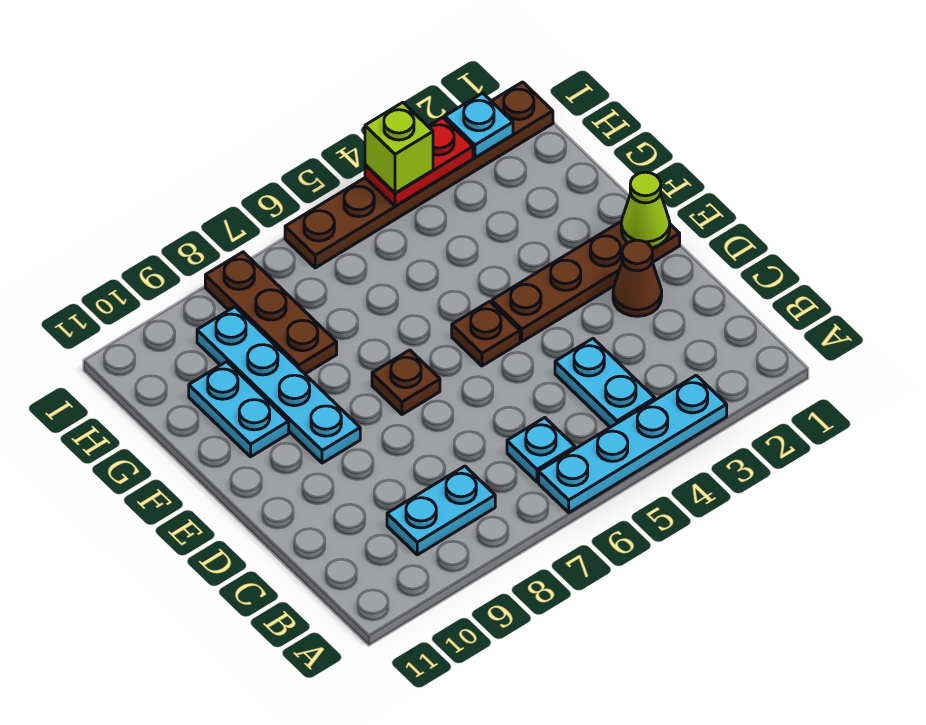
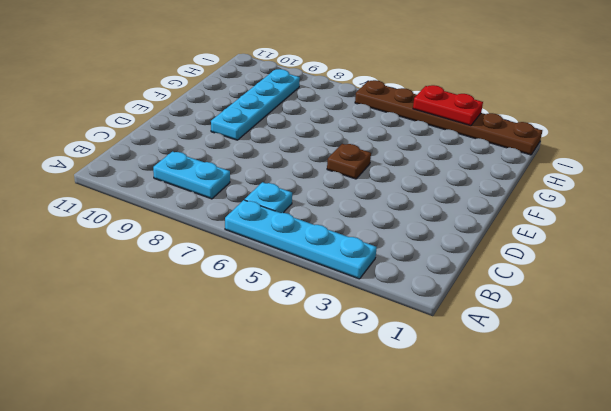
none -> cyan plate B4:C4 level 1
none -> brown cone D2 level 1
none -> brown plate E1:E4 level 1

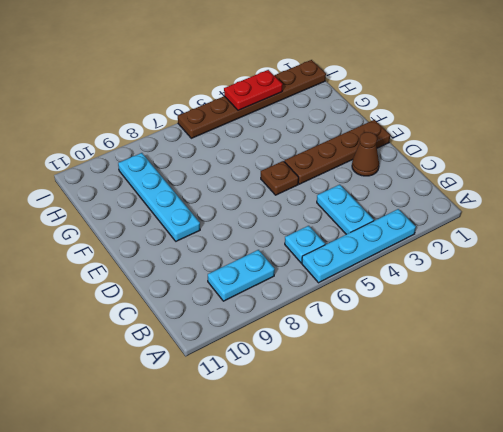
none -> brown plate E7 level 1
none -> cyan plate F10:G10 level 1
none -> brown plate G8:I8 level 1

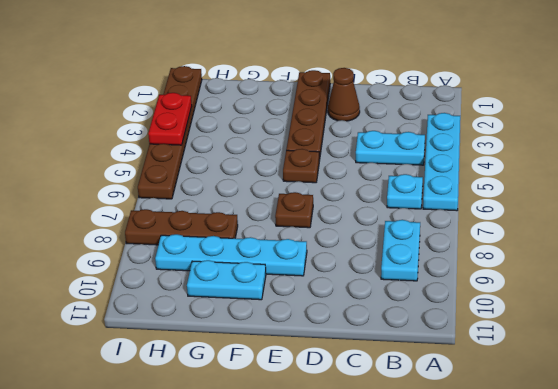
none -> lime cone E1 level 2
none -> cyan plate I2 level 2
none -> lime brick I4 level 3

